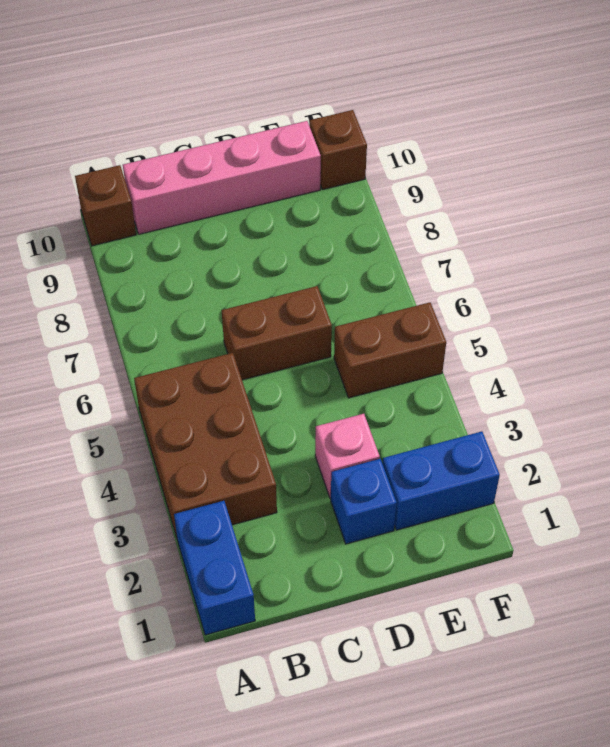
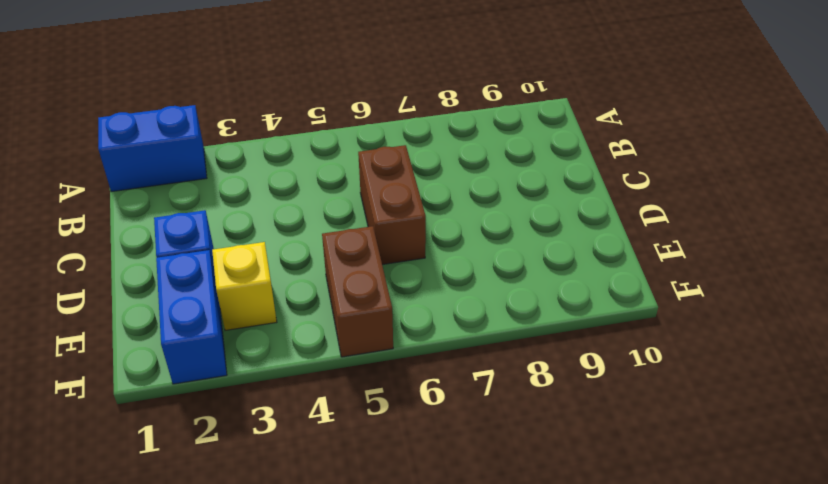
yellow brick E3 level 1 -> none
none -> brown brick A3:B5 level 1
none -> brown brick A10 level 1

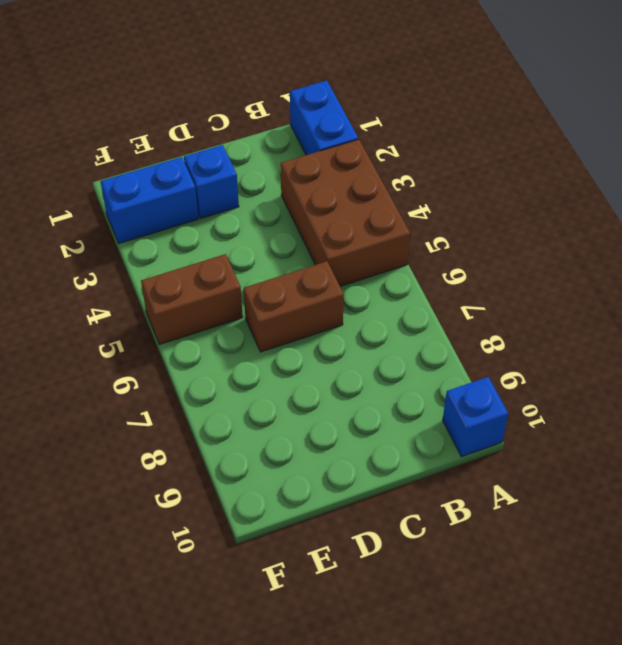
blue brick A10 level 1 -> brown brick A10 level 1
none -> pink brick B10:E10 level 1
none -> pink brick D3 level 1

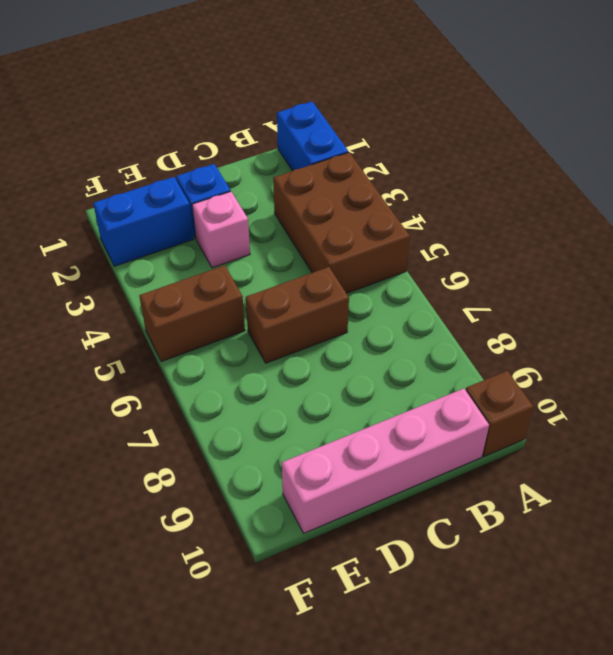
none -> brown brick F10 level 1

